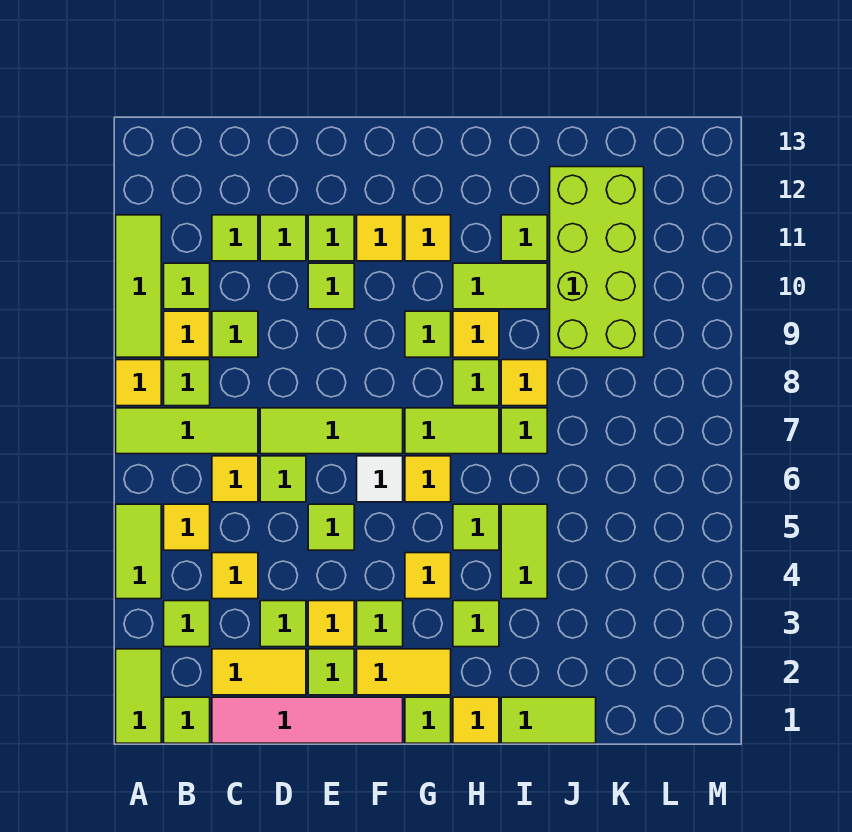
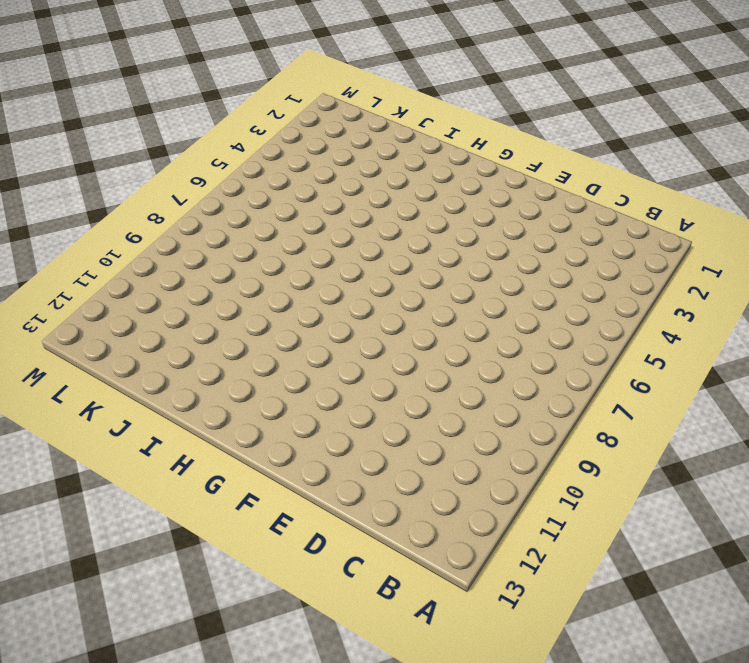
none -> lime tile A1:A2 level 1
none -> lime tile A4:A5 level 1
none -> lime tile A7:C7 level 1
none -> yellow tile A8 level 1

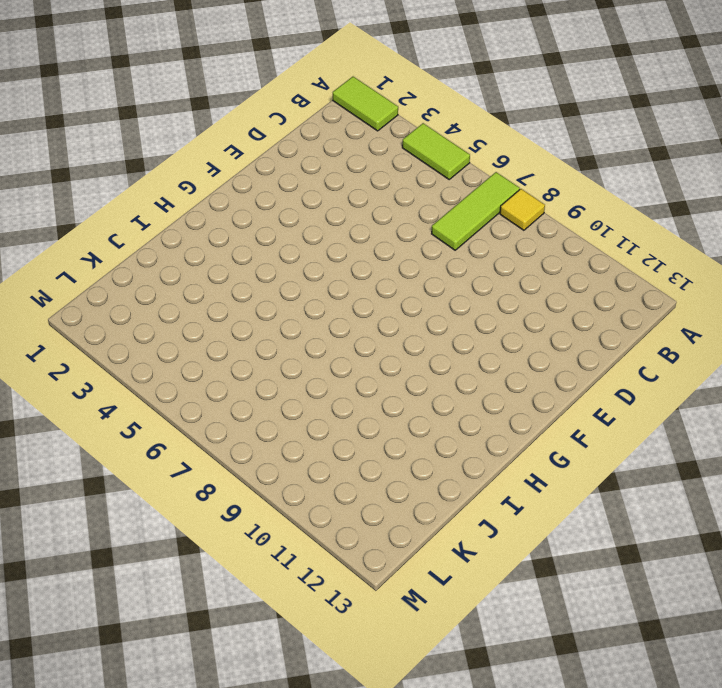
none -> lime tile A9:A11 level 1
none -> lime tile B1 level 1
none -> lime tile B3 level 1
none -> yellow tile B5 level 1

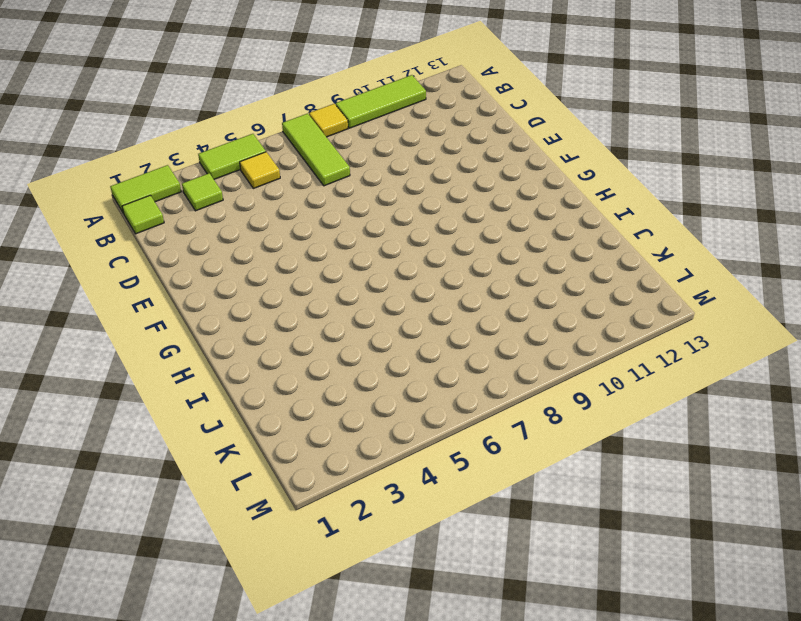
none -> lime tile B8 level 1
none -> yellow tile B9 level 1
none -> lime tile B10 level 1
none -> pink tile C1:F1 level 1

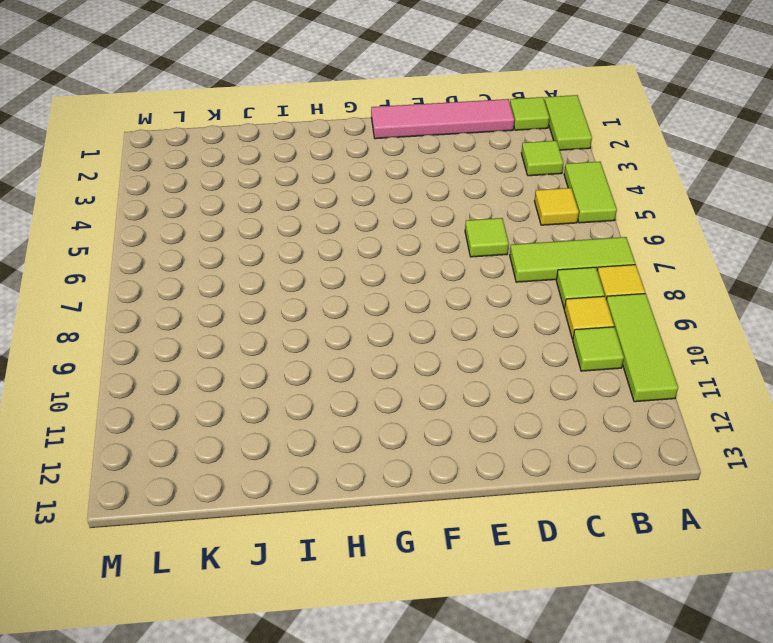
none -> yellow tile C2:D2 level 1
none -> yellow tile C4 level 1
none -> yellow tile C6 level 1
none -> lime tile C9 level 1

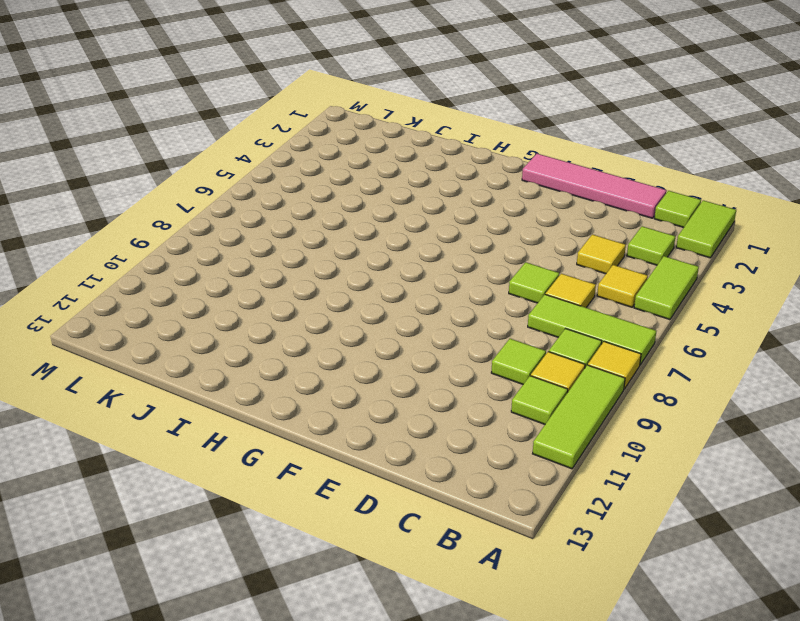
none -> yellow tile C2:D2 level 1
none -> lime tile C11 level 1
none -> lime tile D3 level 1
none -> lime tile D7:F7 level 1

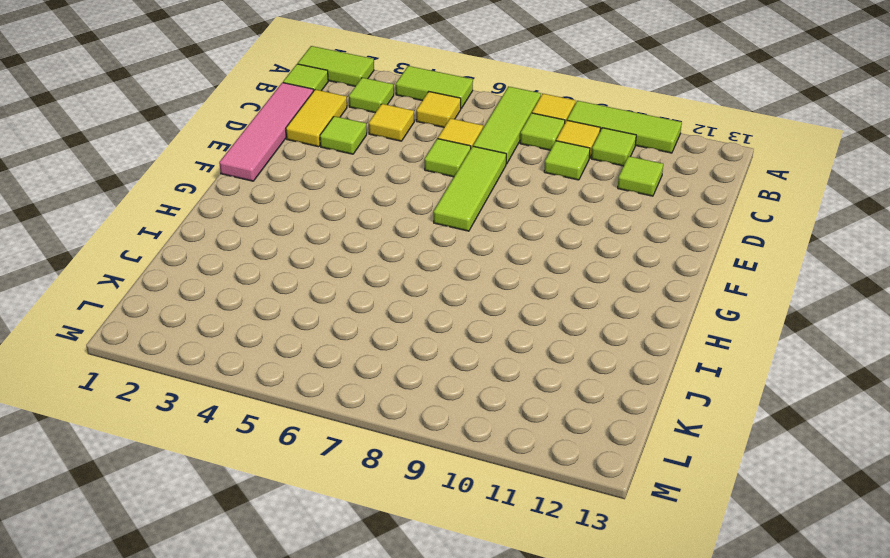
none -> lime tile D11 level 1
none -> lime tile E2 level 1
none -> yellow tile E3 level 1
none -> lime tile E5 level 1

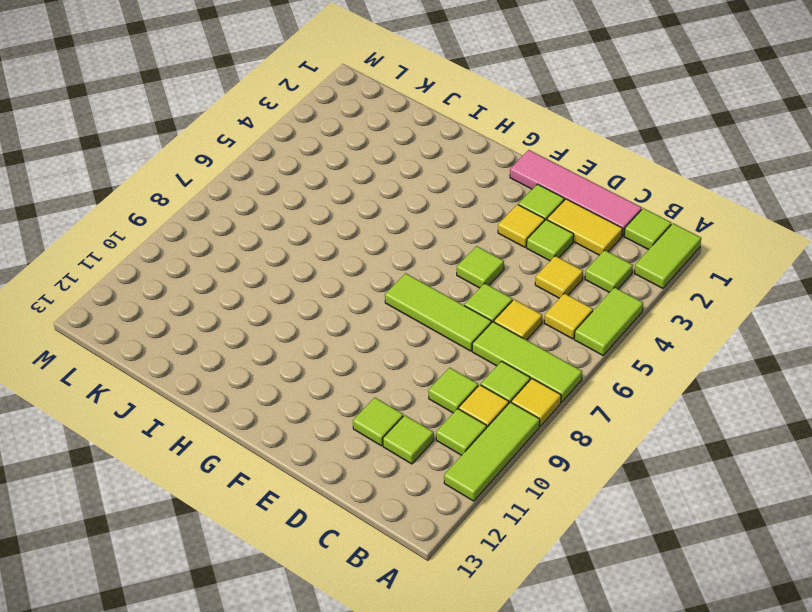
none -> lime tile E10 level 1
none -> lime tile E11 level 1
none -> yellow tile F2:G2 level 1
none -> lime tile F3 level 1

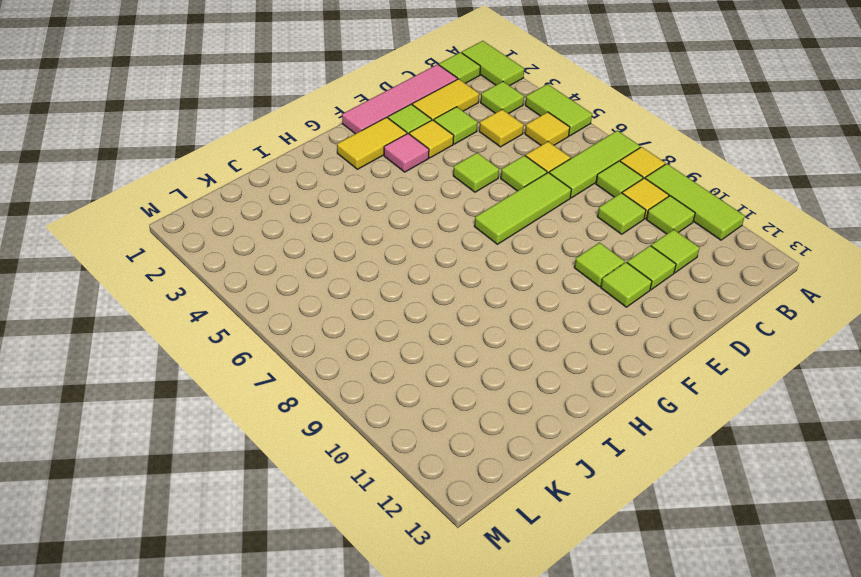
pink tile F3 level 1 -> lime tile F3 level 1
none -> white tile F6 level 1
none -> yellow tile F11 level 1
none -> lime tile G1 level 1
none -> yellow tile G4 level 1

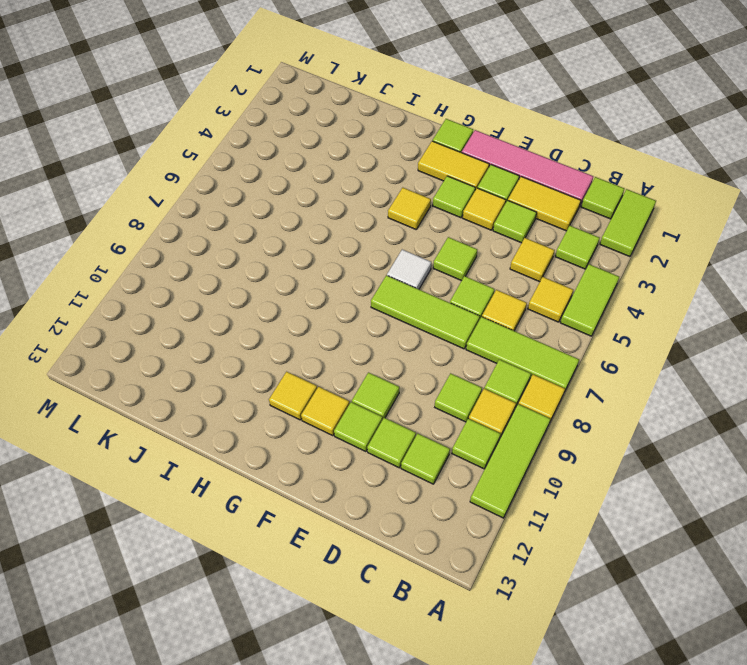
none -> yellow tile G6 level 1
none -> lime tile G7:H7 level 1
none -> lime tile G9 level 1
none -> yellow tile H1 level 1

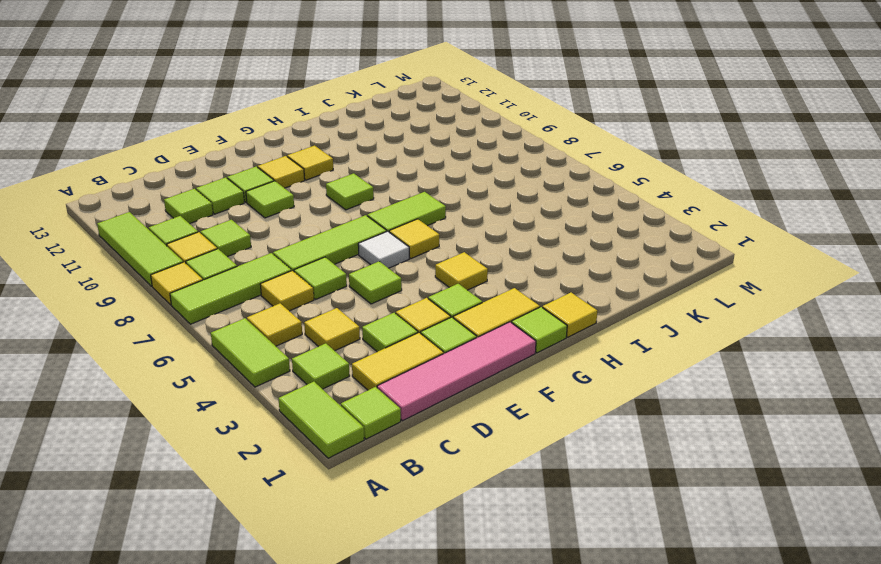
none -> lime tile H3 level 1
none -> lime tile H5 level 1
none -> lime tile H8 level 1
none -> yellow tile H9 level 1

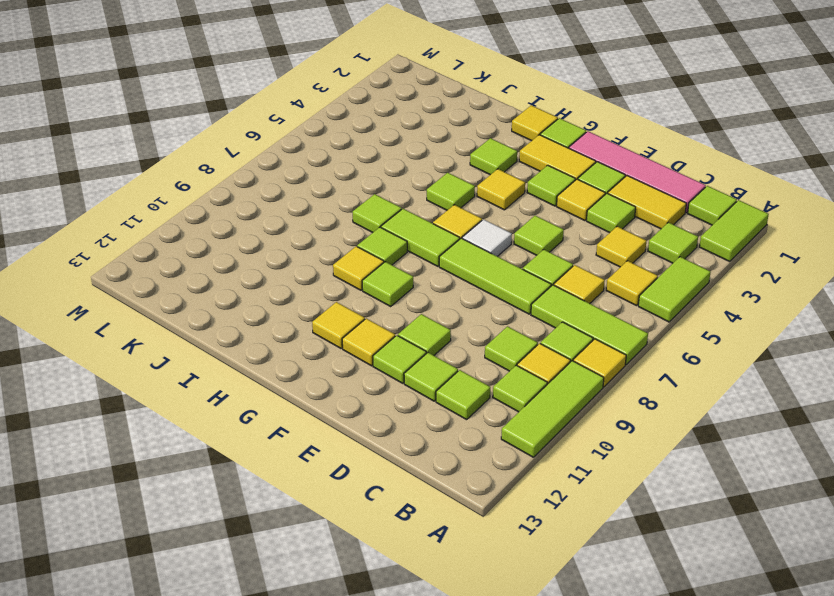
none -> lime tile H10:I10 level 1
none -> lime tile I1:J1 level 1
none -> lime tile I4:I5 level 1
none -> yellow tile I8 level 1

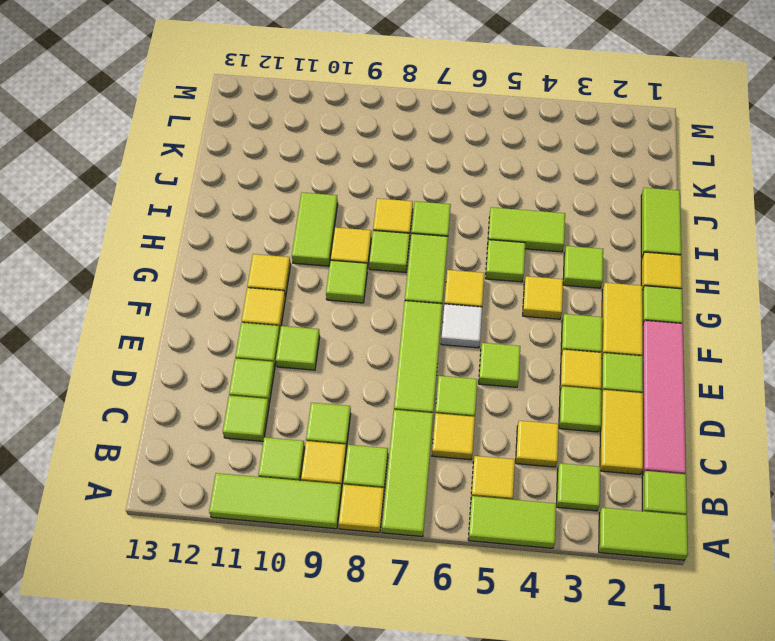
none -> lime tile I11 level 1
none -> lime brick J9:K12 level 1

